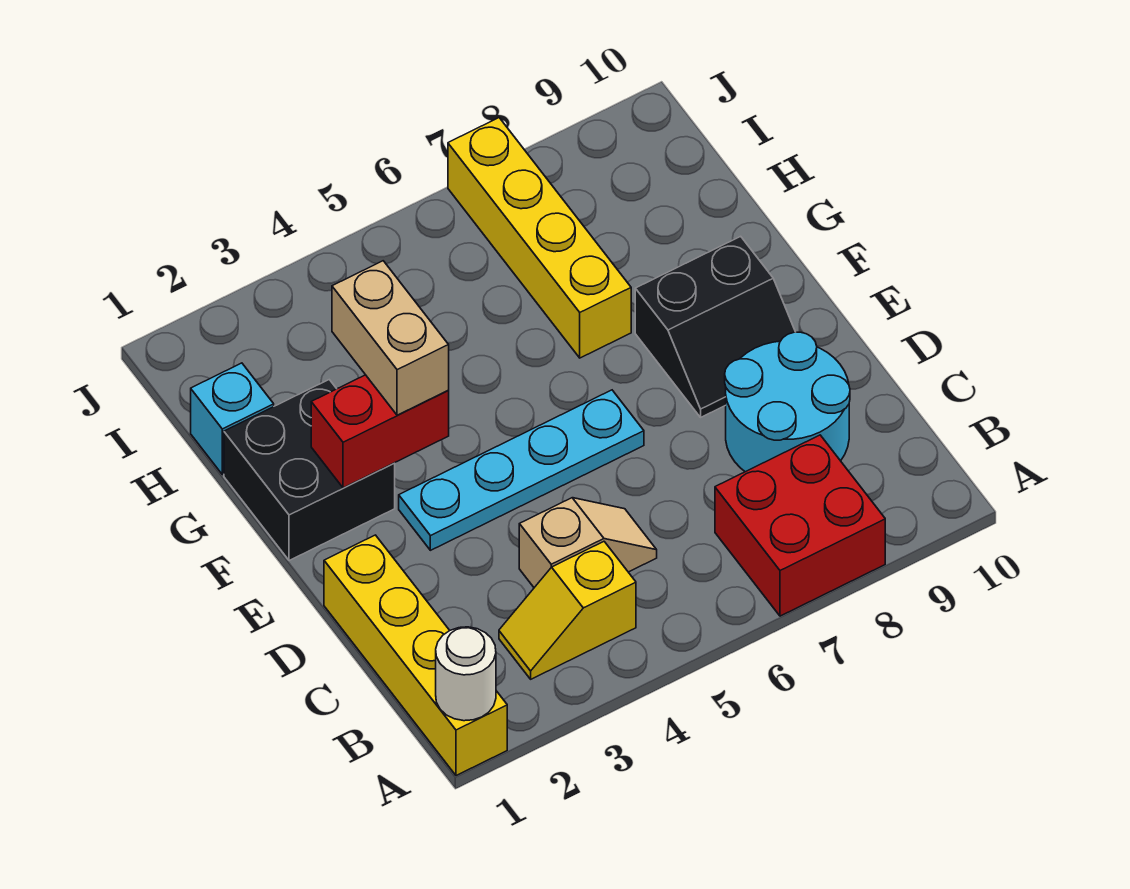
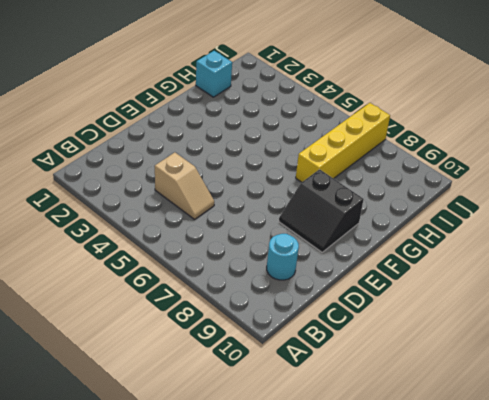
cyan round brick C9 level 1 -> cyan round brick C8:D9 level 1
none -> yellow brick A1:D1 level 1
none -> red brick A7:B8 level 1
none -> yellow slope B3:B4 level 1 top 4

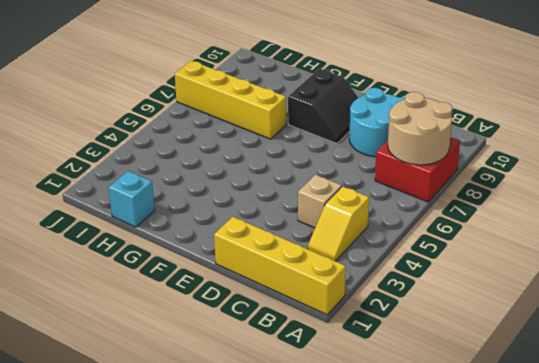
tan round brick A7:B8 level 2 -> none
none -> cyan plate E3:E6 level 1
none -> black brick F1:G2 level 1
none -> white round brick A1 level 2

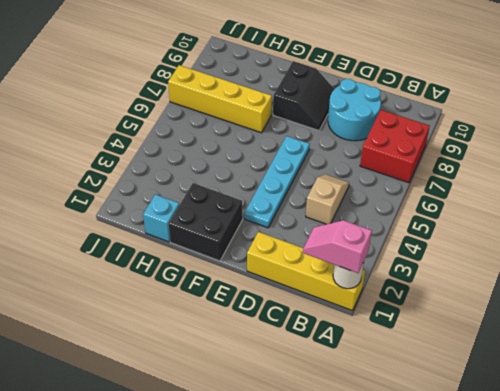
pink slope A1:B1 level 3 top A -> none
none -> yellow slope B3:B4 level 1 top 4
none -> red brick F2:F3 level 2
none -> tan brick F3:G3 level 3

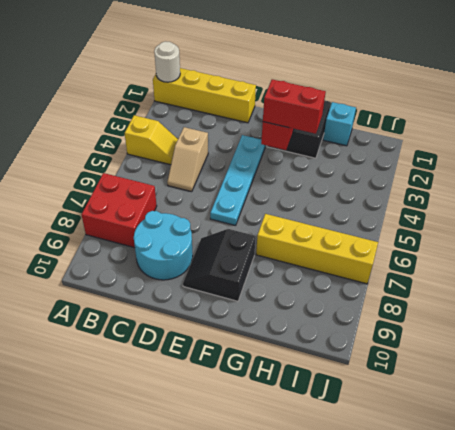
yellow slope A4:B4 level 1 top A -> yellow slope B3:B4 level 1 top 4
red brick F3:G3 level 3 -> tan brick F3:G3 level 3

